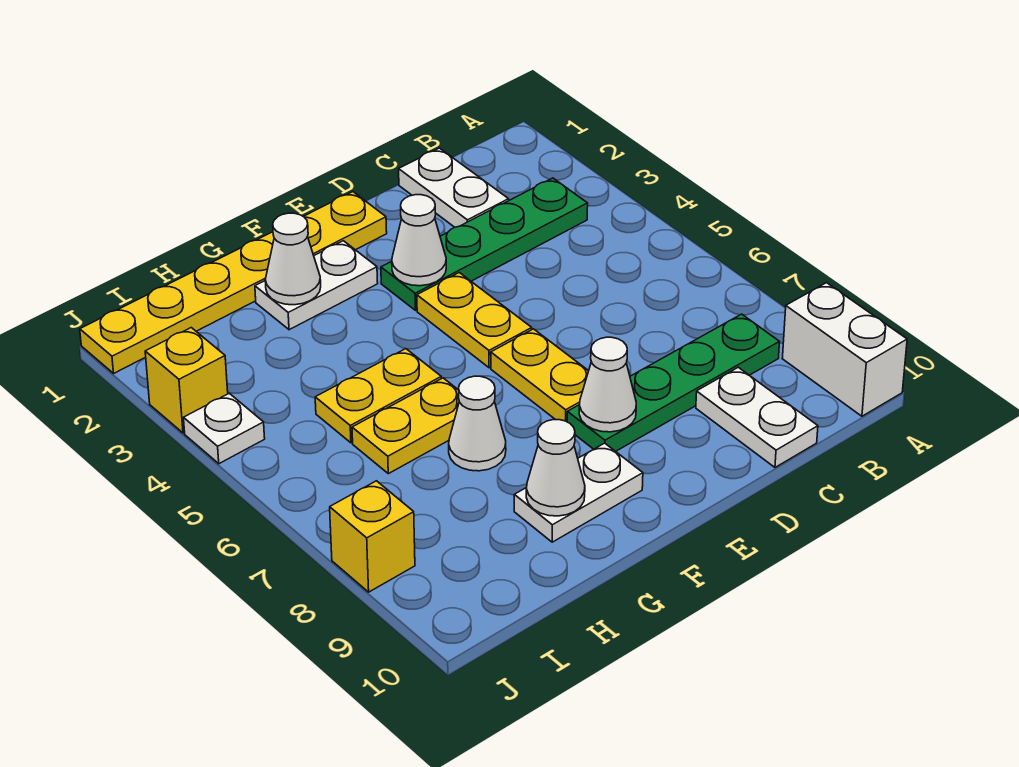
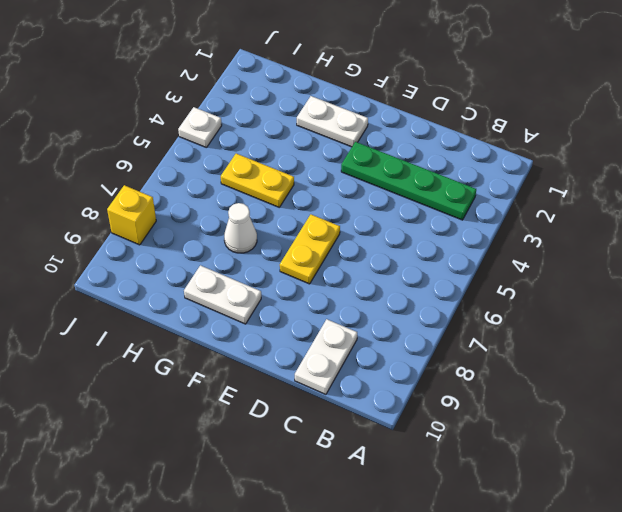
none -> white brick A9:A10 level 1
none -> green plate B8:E8 level 1
none -> white plate C1:C2 level 1

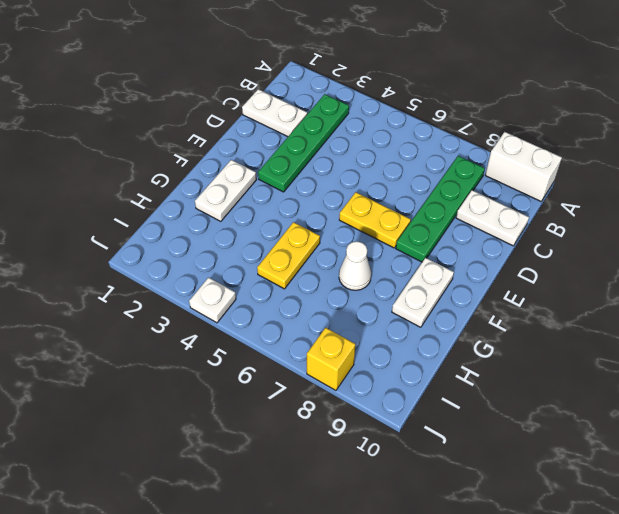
none -> yellow plate E1:J1 level 1
none -> yellow plate E4:E5 level 1
none -> yellow plate G6:H6 level 1

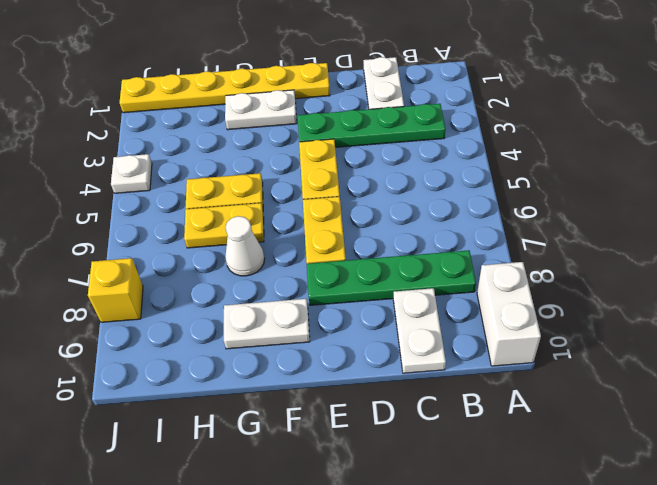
none -> yellow brick J3 level 1
none -> white cone E3 level 2
none -> white cone E8 level 2

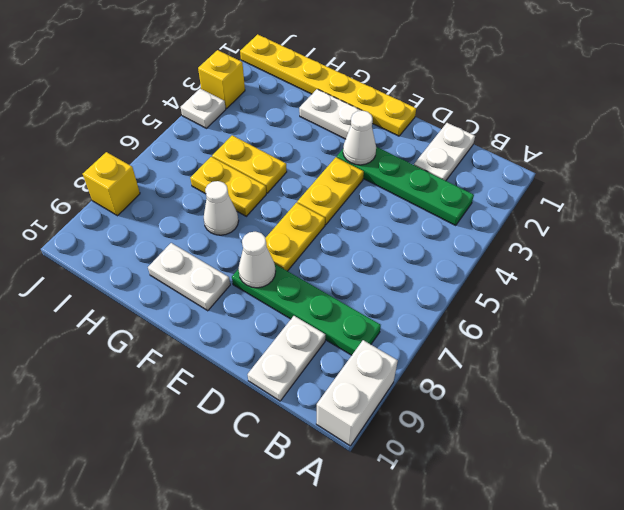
none -> white cone G2 level 2
none -> white cone G9 level 2

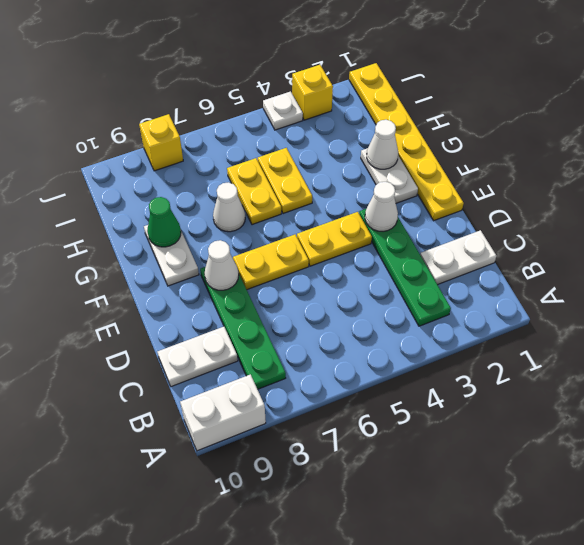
green cone G9 level 2 -> white cone G9 level 2

